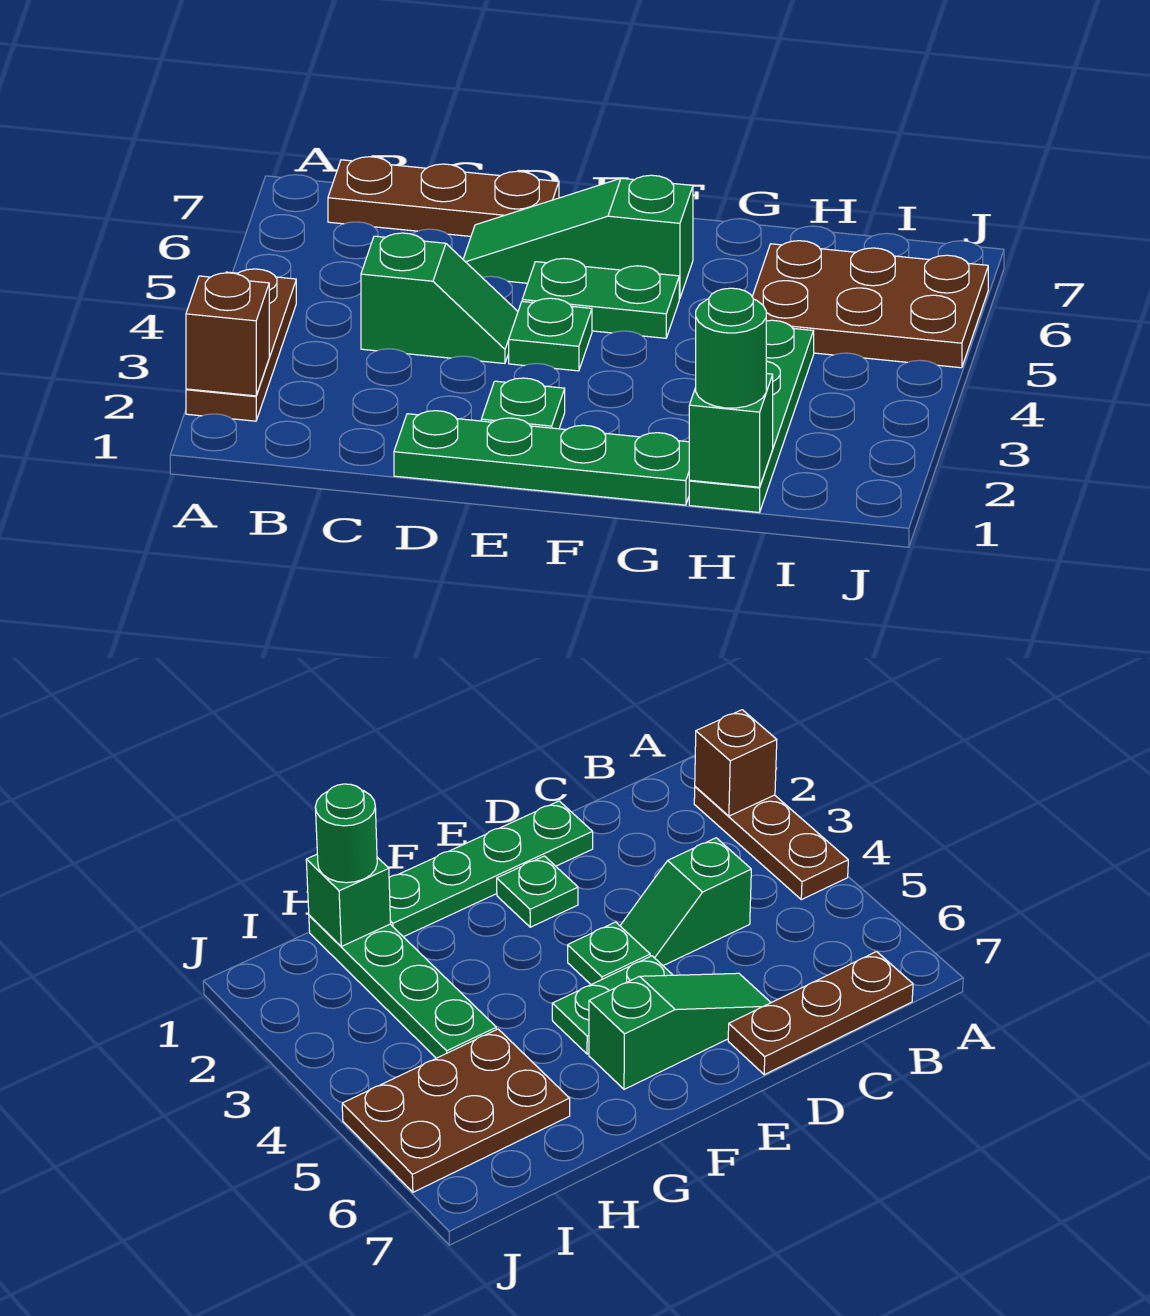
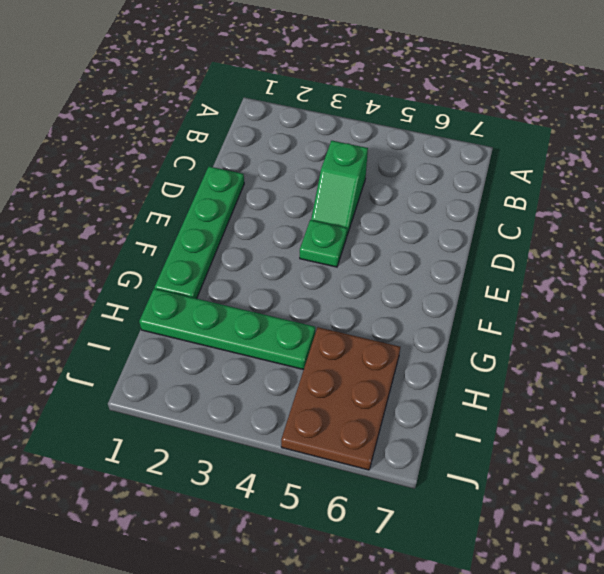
none -> brown plate A2:A4 level 1
none -> brown plate B7:D7 level 1
none -> green slope D6:F6 level 1 top F

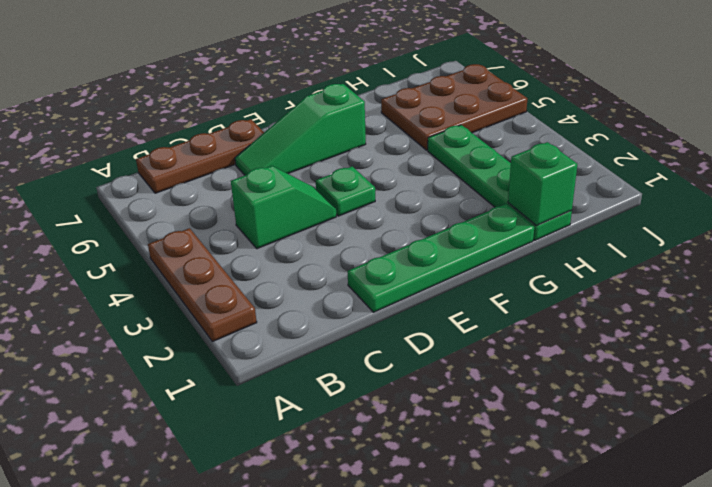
none -> green plate E2 level 1
none -> green plate E5:F5 level 1
none -> brown brick A2 level 2

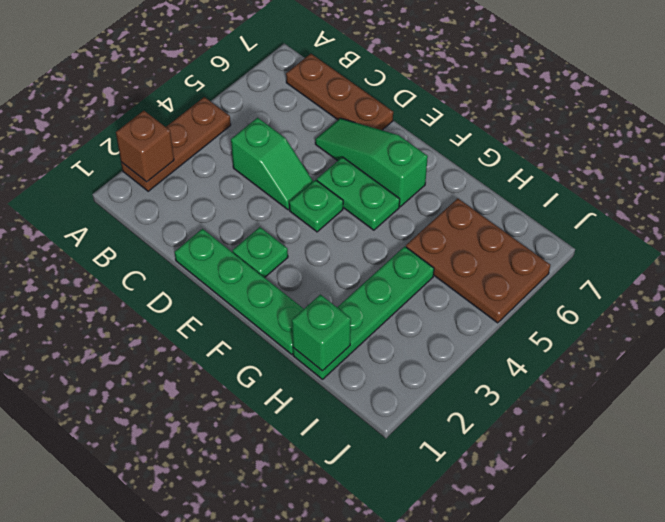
none -> green round brick H1 level 3

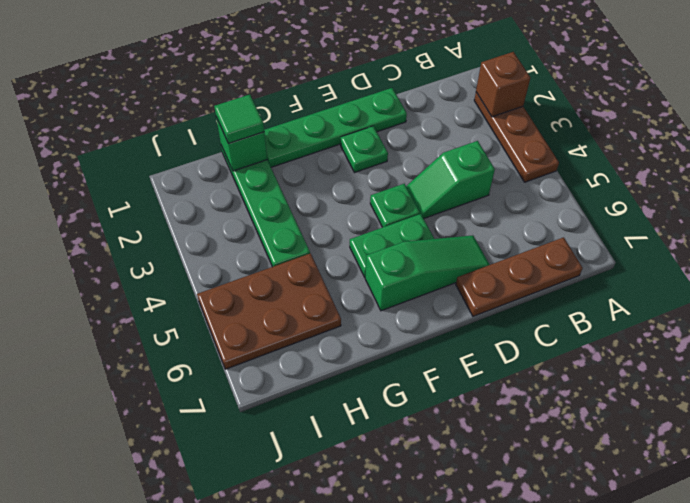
green tile H1 level 3 -> green round brick H1 level 3

